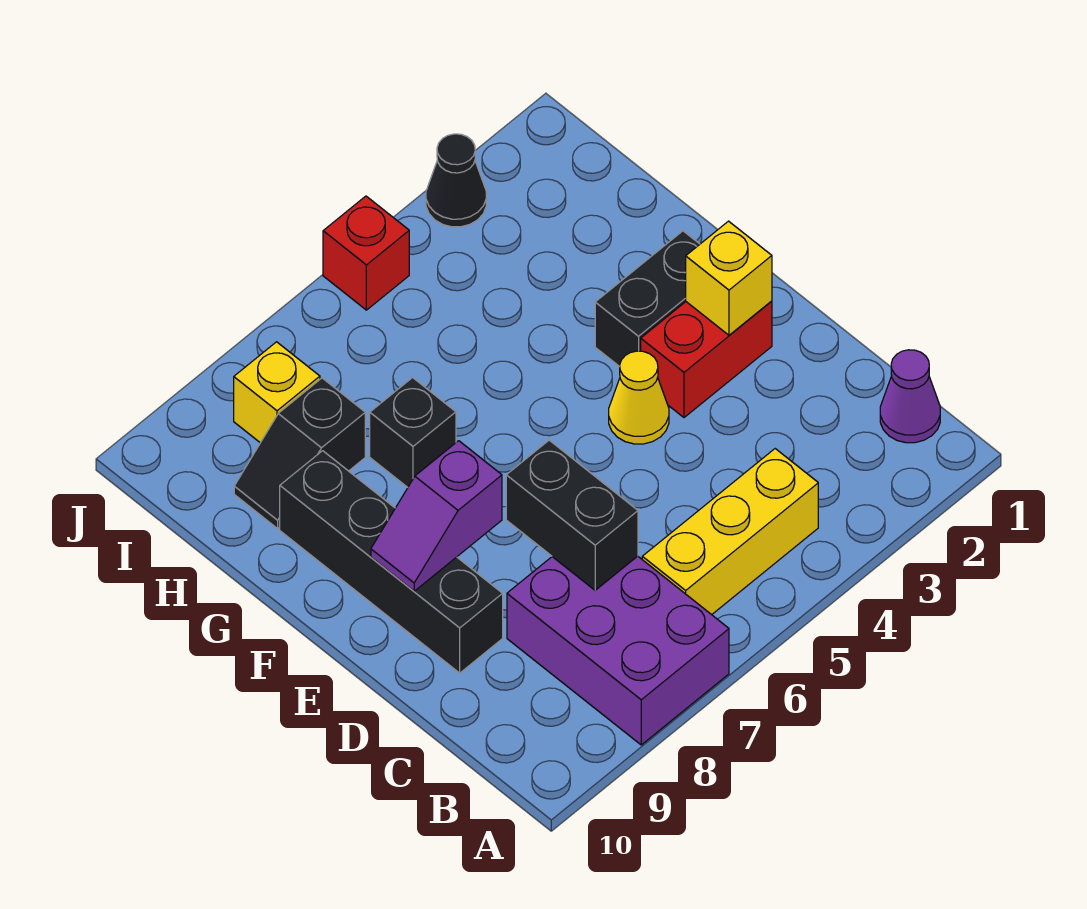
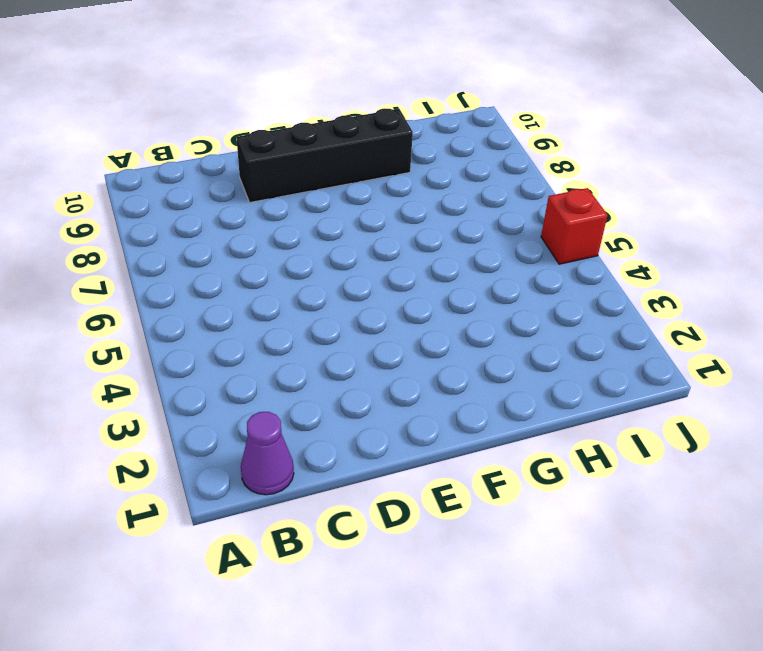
none -> purple brick A7:C8 level 1
none -> yellow brick B4:B6 level 1
none -> red brick E2:E3 level 1

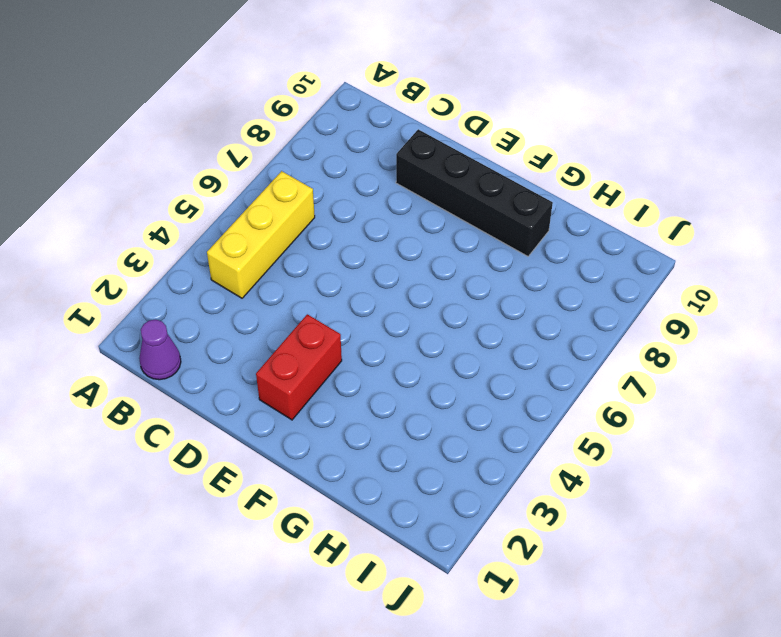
none -> purple brick A7:C8 level 1
none -> yellow cone E4 level 1
none -> black brick F2:F3 level 1

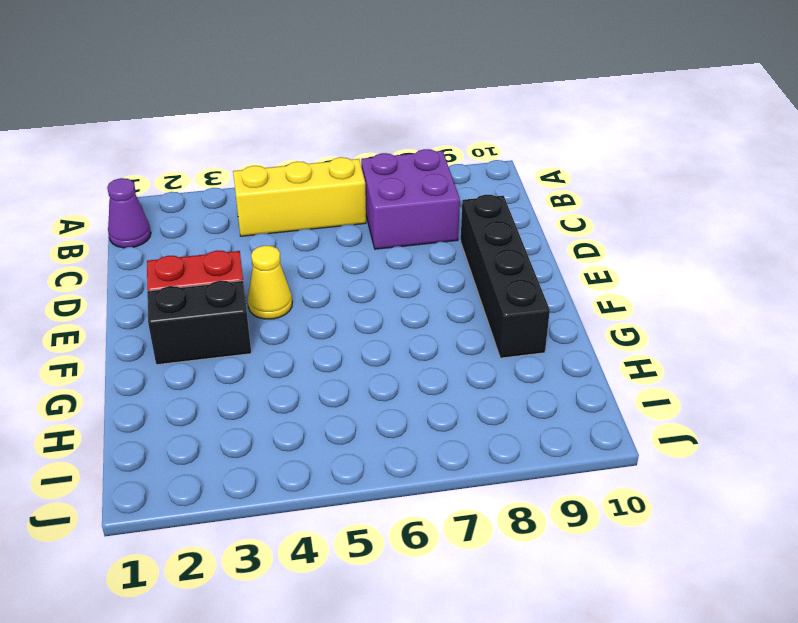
purple brick B7:C8 level 1 -> purple brick A7:C8 level 1
none -> black brick G7 level 1
none -> black slope H8:H9 level 1 top 8
none -> yellow brick I8 level 1

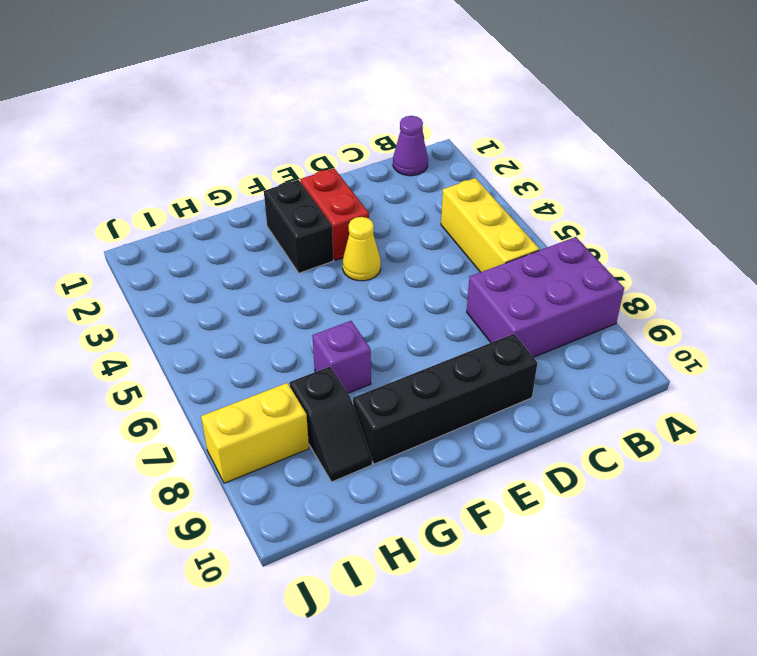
purple brick G7 level 1 -> black brick G7 level 1
yellow brick I8:J8 level 1 -> yellow brick I8 level 1
none -> black cone J3 level 1
none -> red brick J5 level 1
none -> black brick C7:D7 level 2

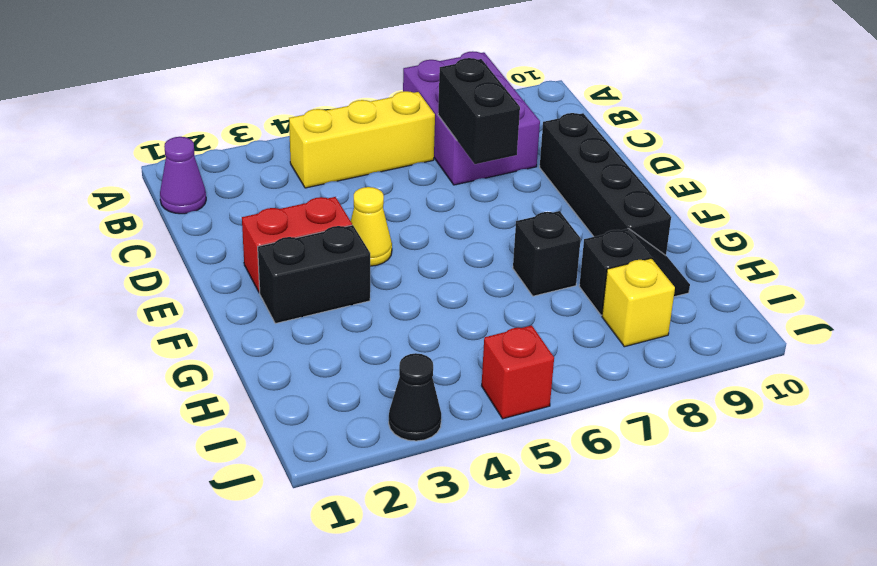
none -> yellow brick E2 level 2
none -> purple slope E8:E9 level 2 top 8

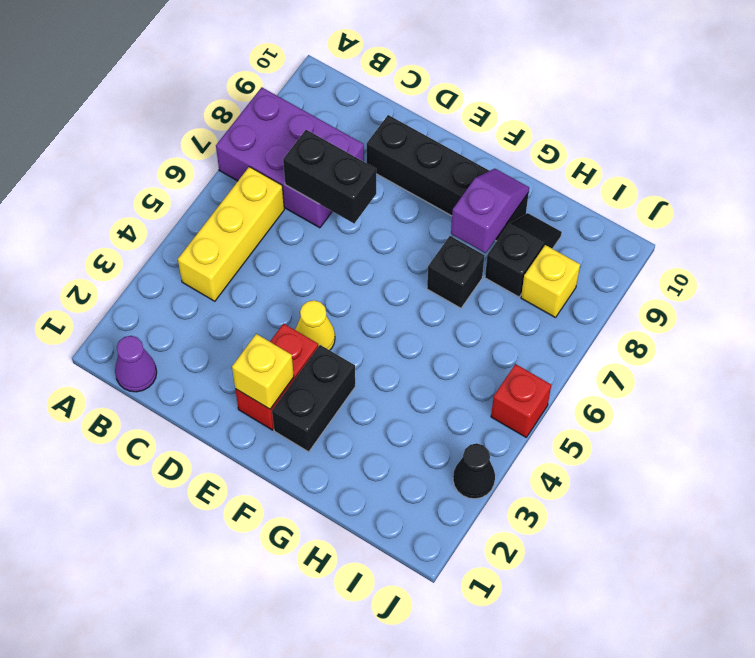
purple slope G8:G9 level 2 top 8 -> purple slope E8:E9 level 2 top 8

